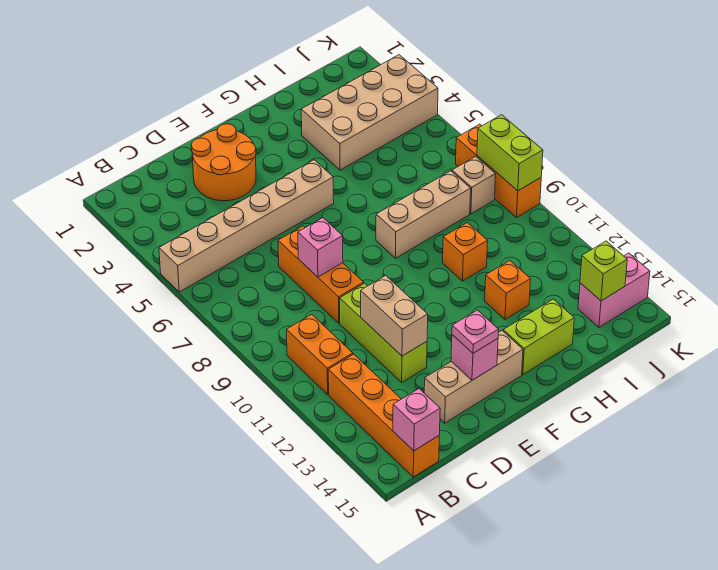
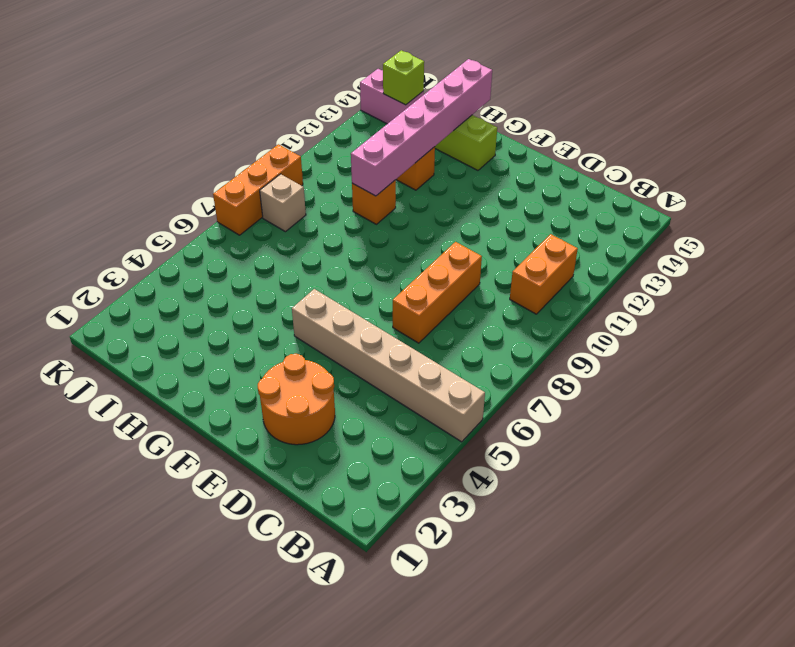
pink brick H10:H15 level 2 -> none
none -> orange brick B12:B15 level 1
none -> lime brick D10:D12 level 1
none -> tan brick D14:F14 level 1

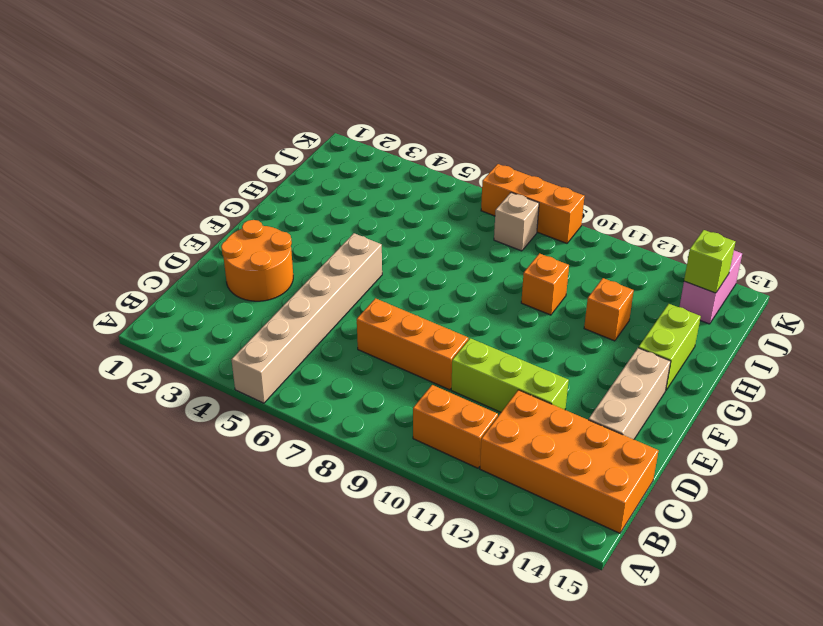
orange brick B12:C15 level 1 -> orange brick B12:B15 level 1
none -> tan brick G8:I8 level 1
none -> tan brick H3:K4 level 1
none -> pink brick B15 level 2

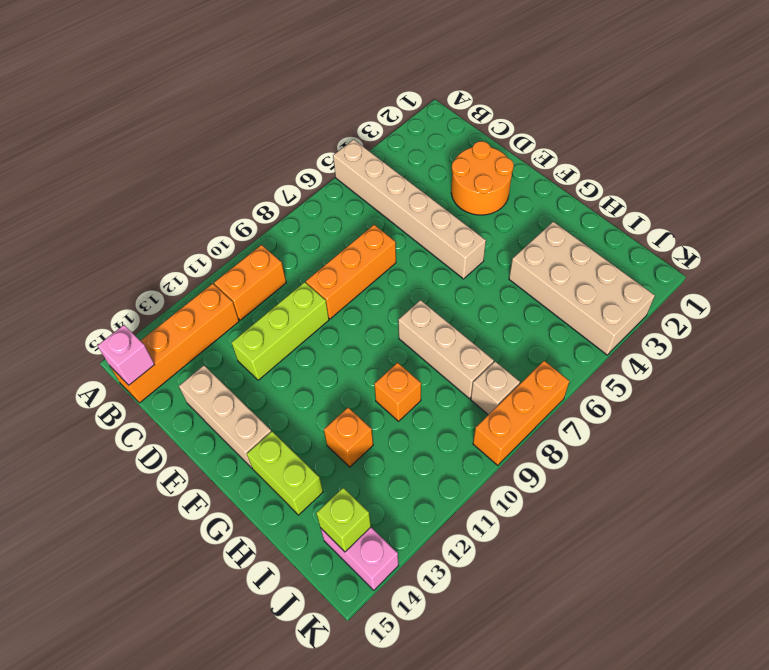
none -> pink brick D8 level 2
none -> tan brick D11:D12 level 2
none -> pink brick E14 level 2

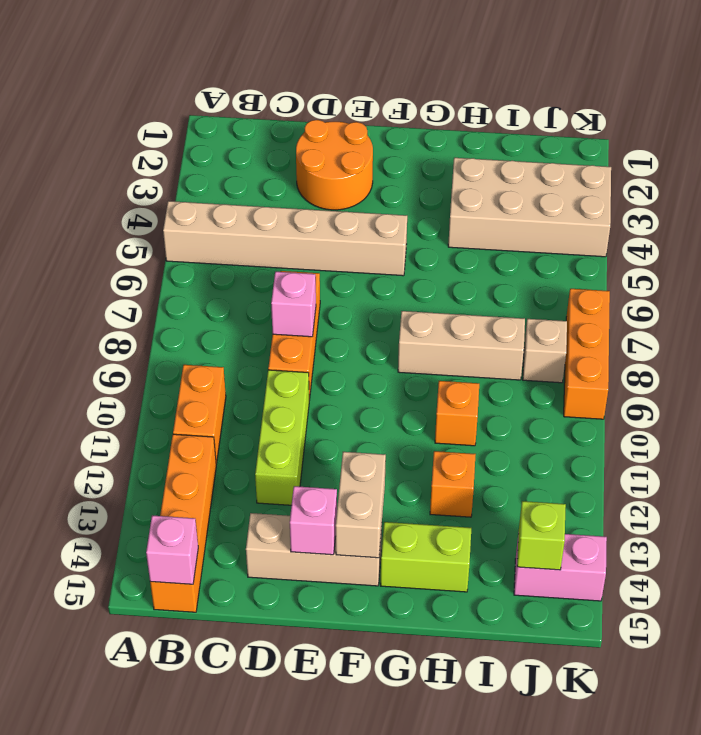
tan brick F13:F14 level 2 -> tan brick D11:D12 level 2
none -> lime brick K8:K9 level 2
none -> pink plate E14 level 3

